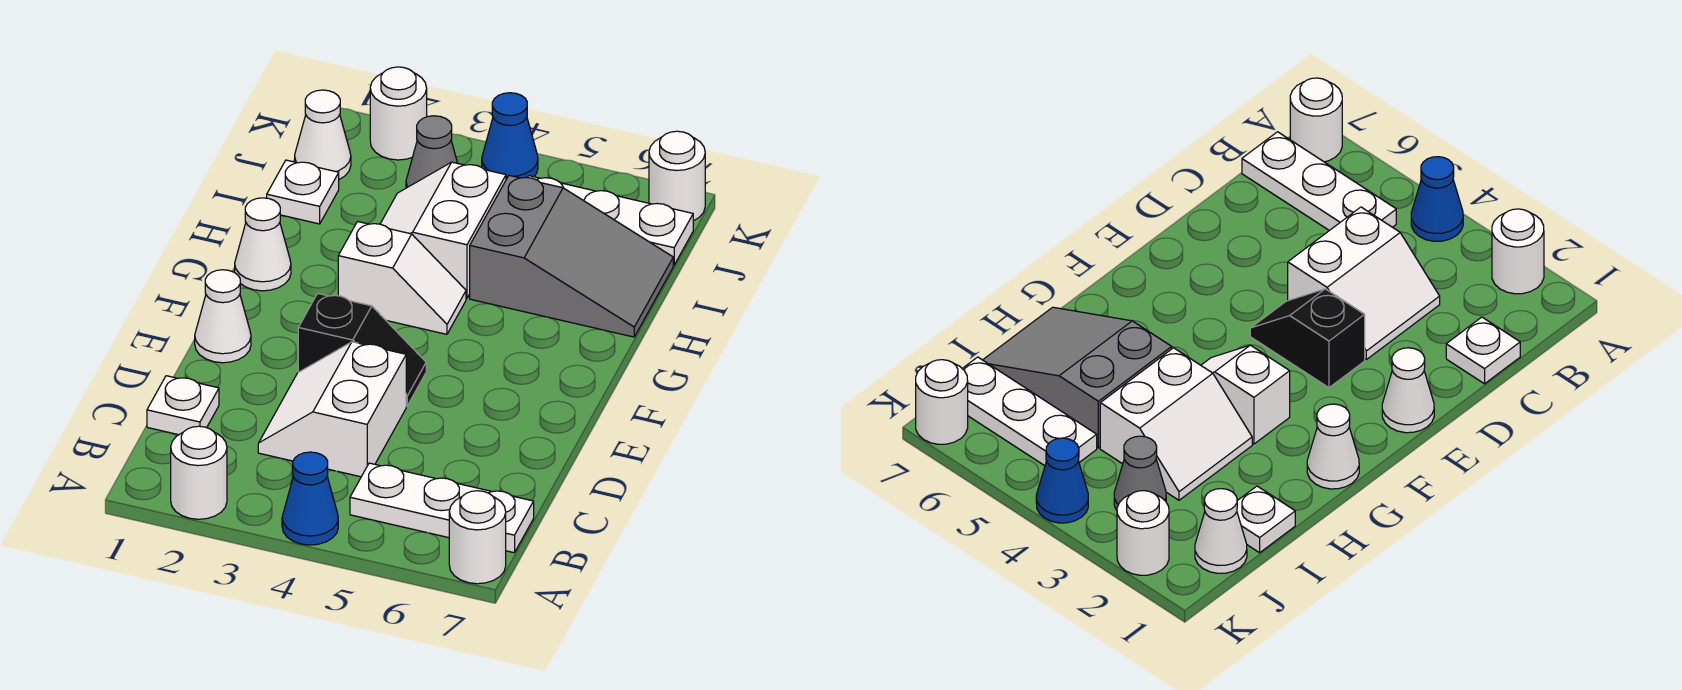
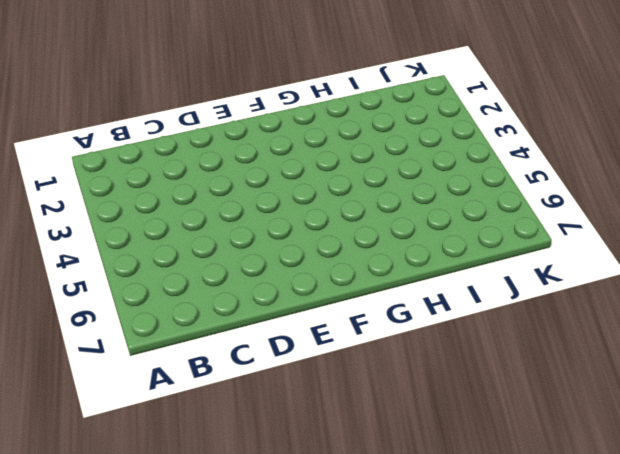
none -> white round brick A2 level 1
none -> blue cone A4 level 1
none -> white round brick A7 level 1

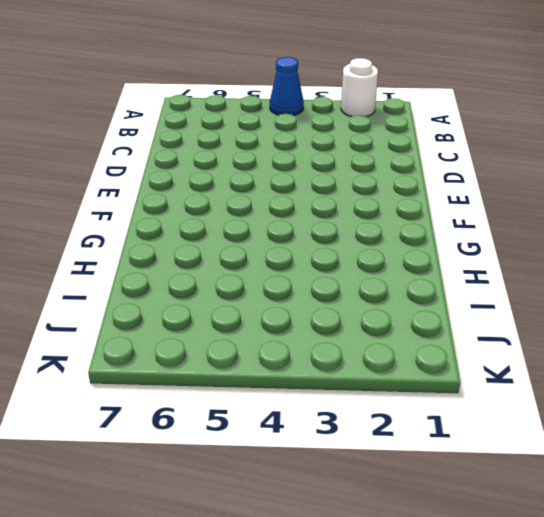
none -> white round brick A7 level 1
none -> white plate B5:B7 level 1
none -> white plate C1 level 1

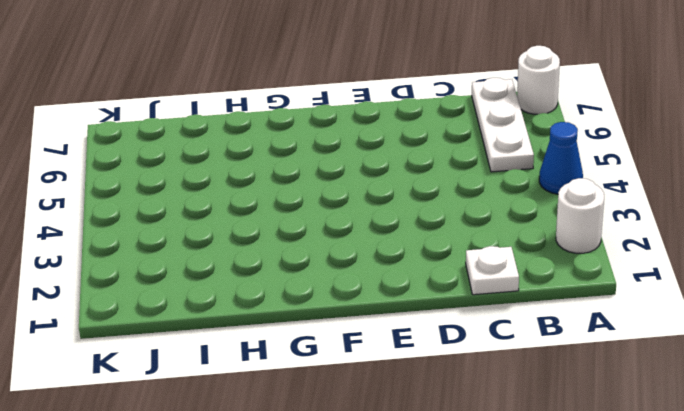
none -> white slope C3:D4 level 1 top 4
none -> white cone E1 level 1
none -> black slope E3:E4 level 1 top 3

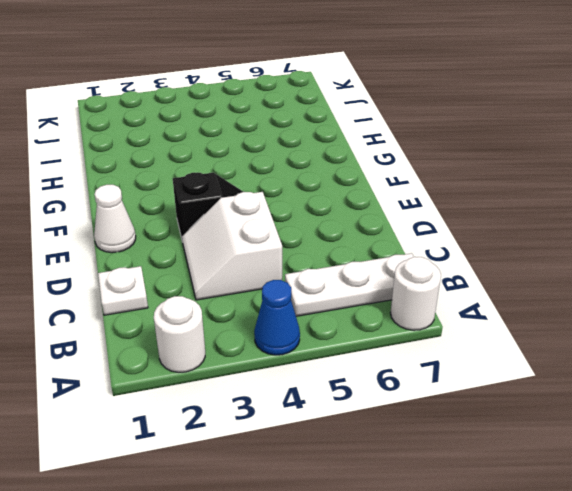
none -> white cone G1 level 1
none -> white slope G3:G4 level 1 top 3
none -> white slope H3:I4 level 1 top 4

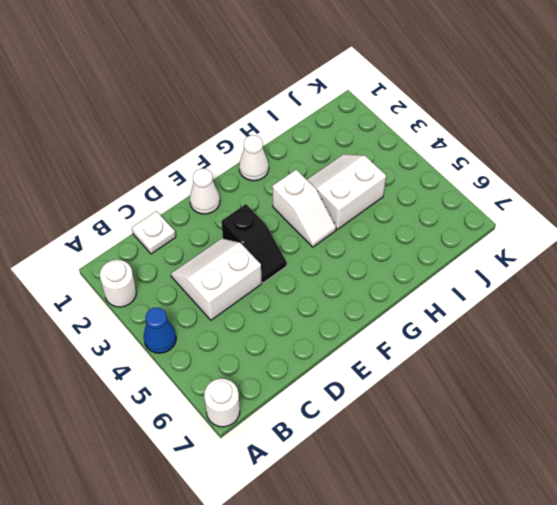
none -> white plate B5:B7 level 1
none -> grey slope H5:I7 level 1 top 5
none -> white plate I1 level 1

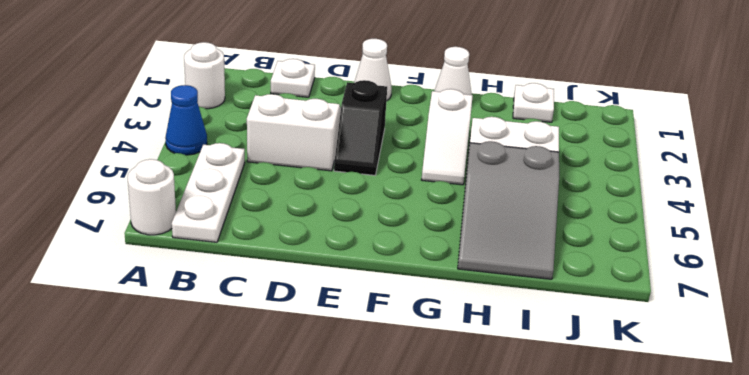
none -> white cone J1 level 1
none -> grey cone J3 level 1
none -> white plate J5:J7 level 1

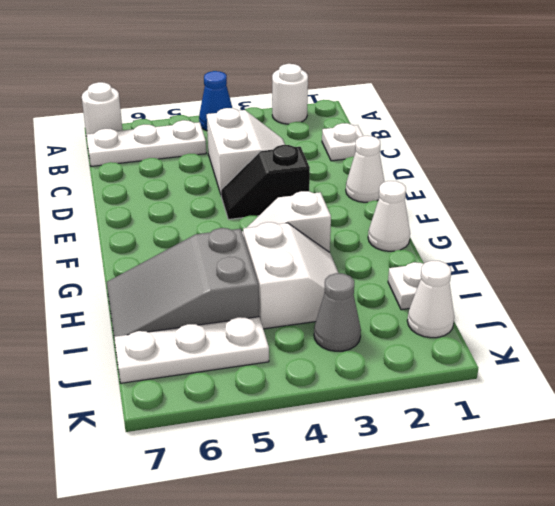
none -> white round brick K2 level 1
none -> blue cone K4 level 1
none -> white round brick K7 level 1

